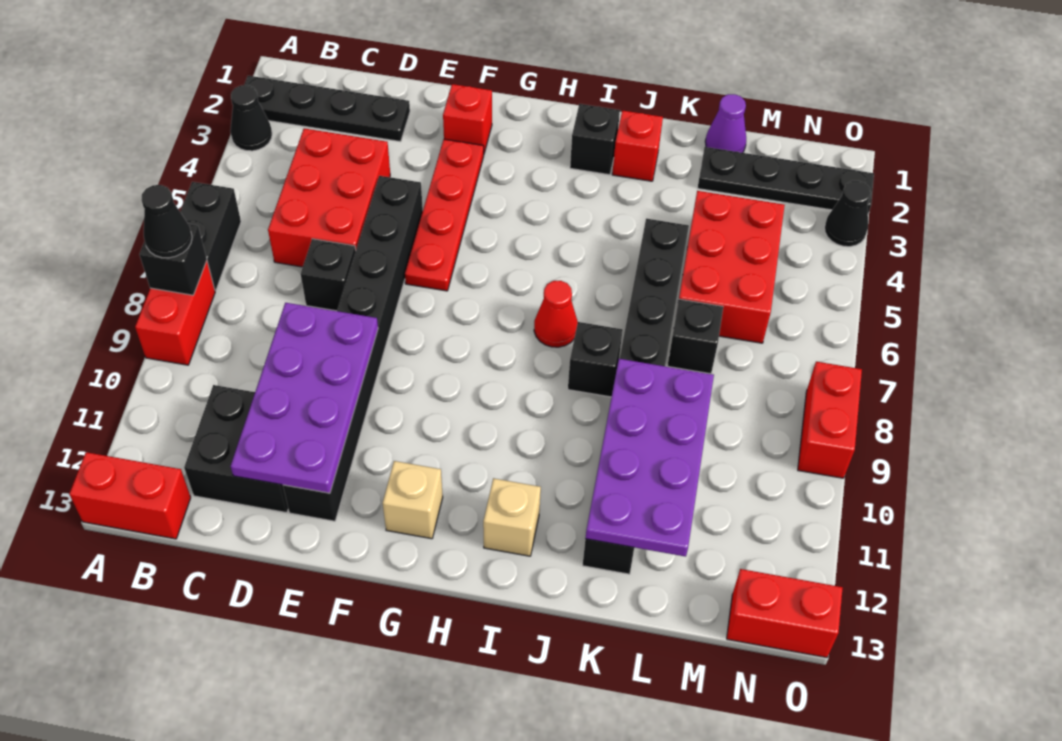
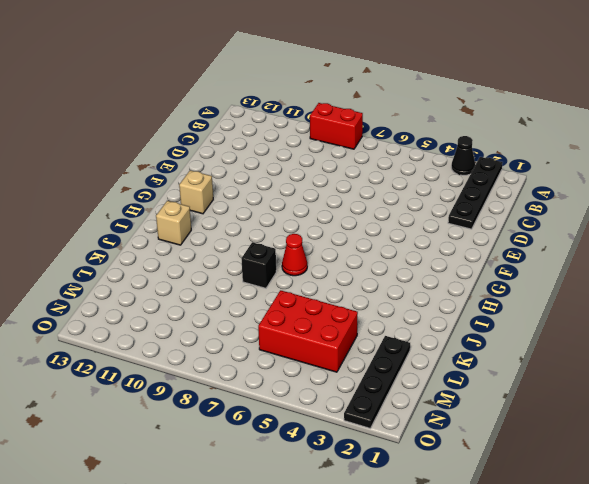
none -> black brick A6:A7 level 1
none -> red brick A13:B13 level 1
none -> red brick C4:D6 level 1

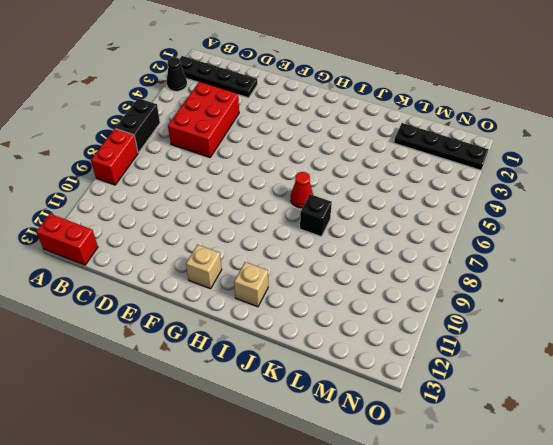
none -> black brick C11:D12 level 1
none -> black brick D7 level 1
none -> black brick E5:E12 level 1

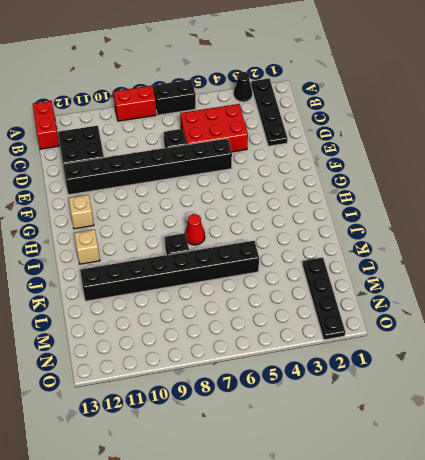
none -> red brick F2 level 1
none -> red plate F3:F6 level 1
none -> black brick I2 level 1

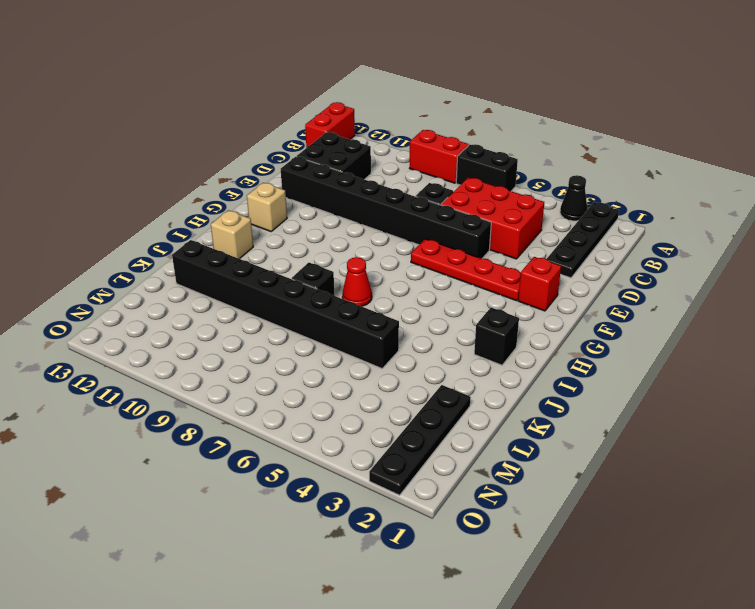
none -> red brick J2 level 1
none -> purple cone L1 level 1
none -> red brick L4:M6 level 1

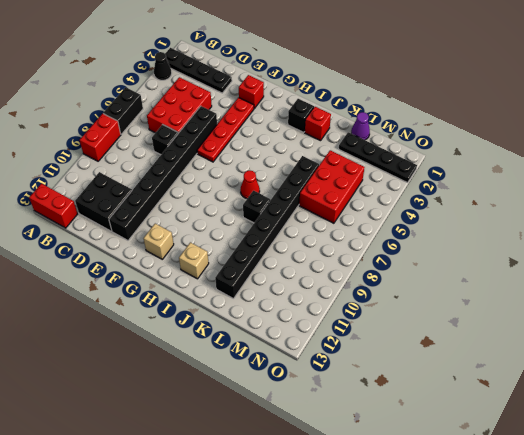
none -> black brick L7 level 1
none -> red brick N13:O13 level 1
none -> black cone O3 level 1

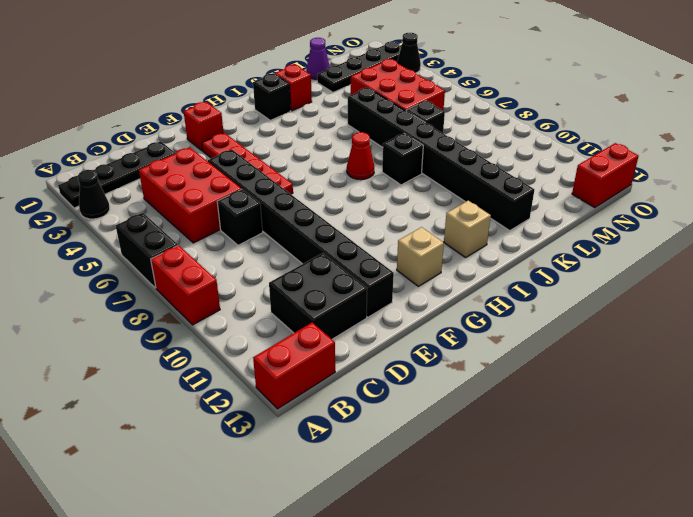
none -> red brick O8:O9 level 1
none -> black brick A8 level 2
none -> purple plate D9:E12 level 2

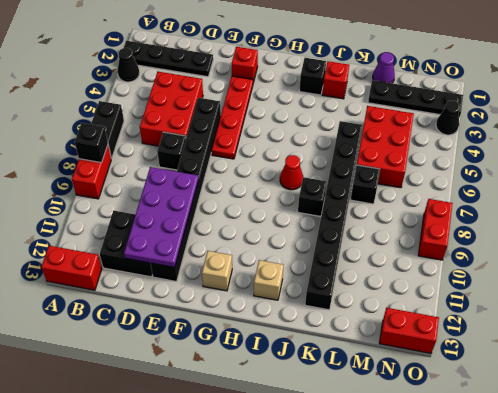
none -> purple plate K9:L12 level 2
none -> black cone A8 level 3

